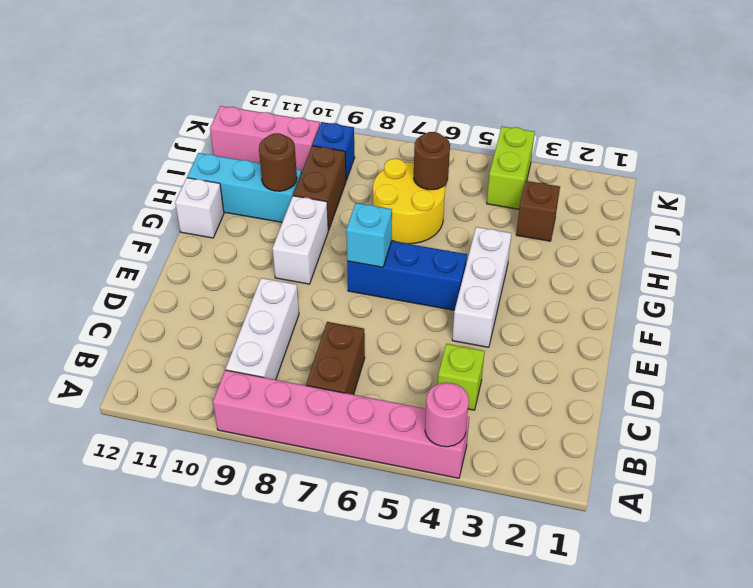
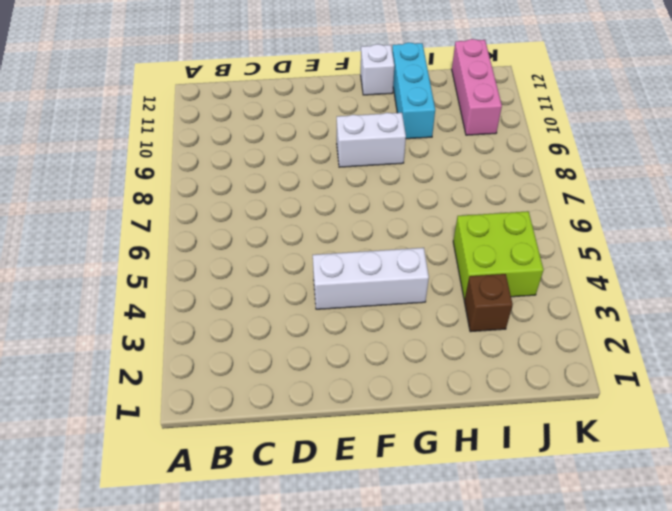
lime brick I4:J5 level 1 -> lime brick J4:K4 level 1
none -> pink brick A4:A9 level 1
none -> brown brick B7:C7 level 1
none -> white brick B9:D9 level 1

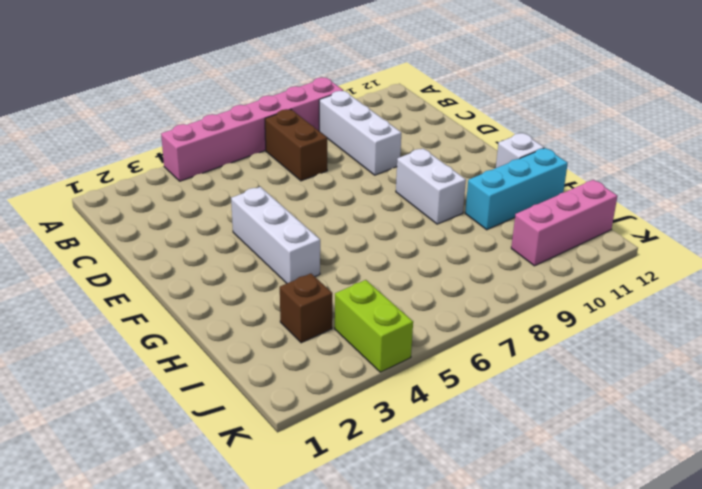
none -> lime brick C4 level 1
none -> blue brick F5:F7 level 1
none -> yellow round brick H6:I7 level 1

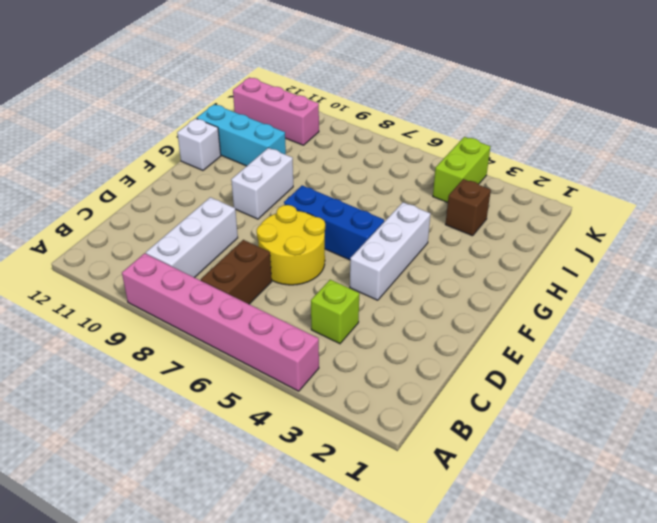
yellow round brick D6:E7 level 1 -> yellow round brick H6:I7 level 1
none -> brown brick H9:I9 level 1
none -> blue brick J9 level 1
none -> pink round brick A4 level 2

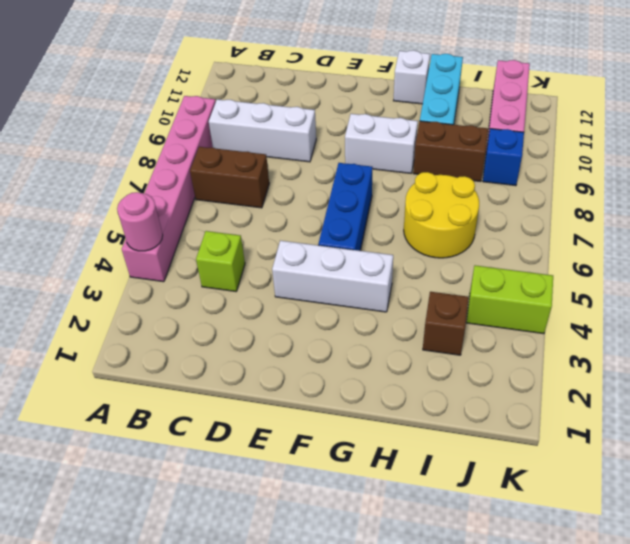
none -> cyan brick F7 level 2
none -> brown round brick H10 level 2
none -> brown round brick I6 level 2

